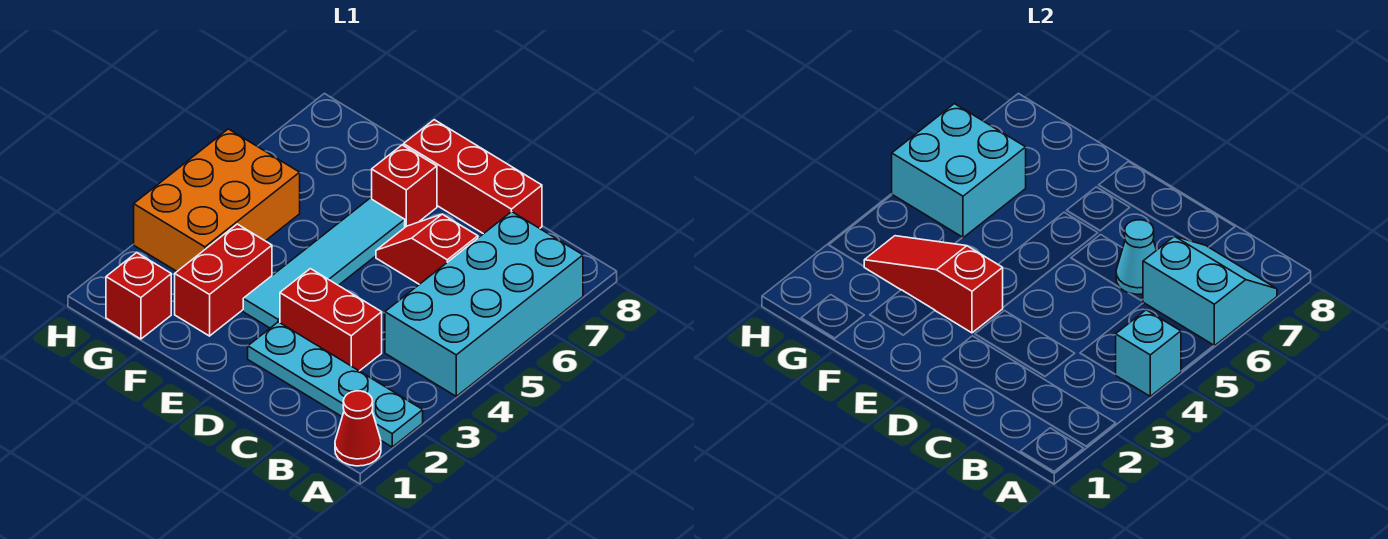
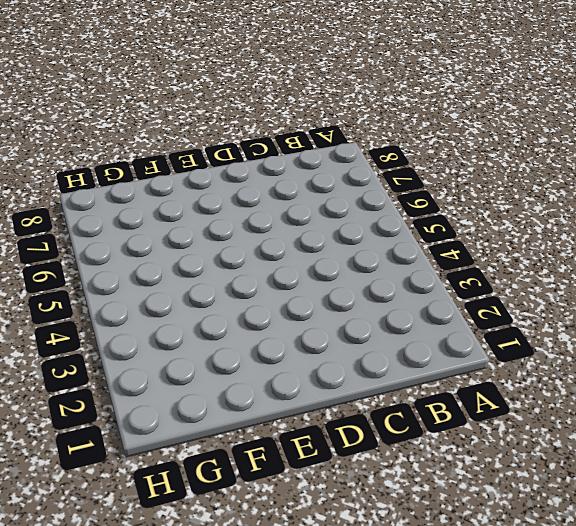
none -> red cone A1 level 1
none -> cyan plate A2:D2 level 1
none -> cyan brick A4:B7 level 1

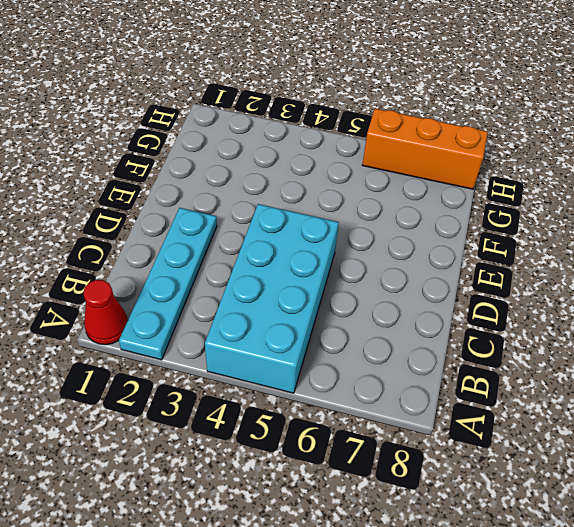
cyan brick A4:D5 level 1 -> cyan brick A4:B7 level 1
orange brick H6:H8 level 1 -> none
none -> red brick C3:D3 level 1
none -> red slope C6:D6 level 1 top C
none -> red brick C8:E8 level 1

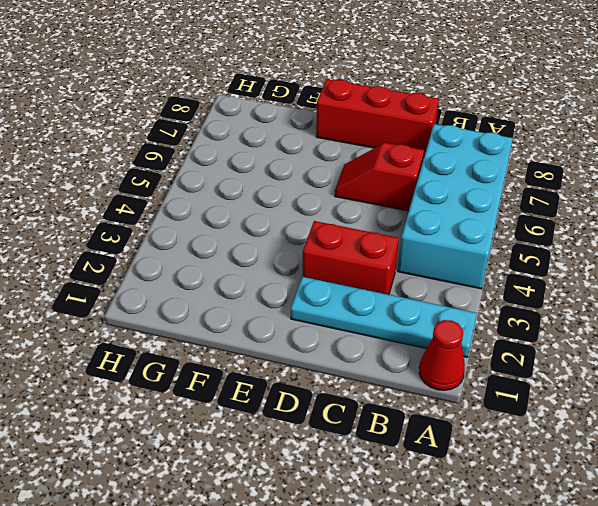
none -> cyan tile E3:E6 level 1
none -> red brick E7 level 1
none -> red brick F2:F3 level 1

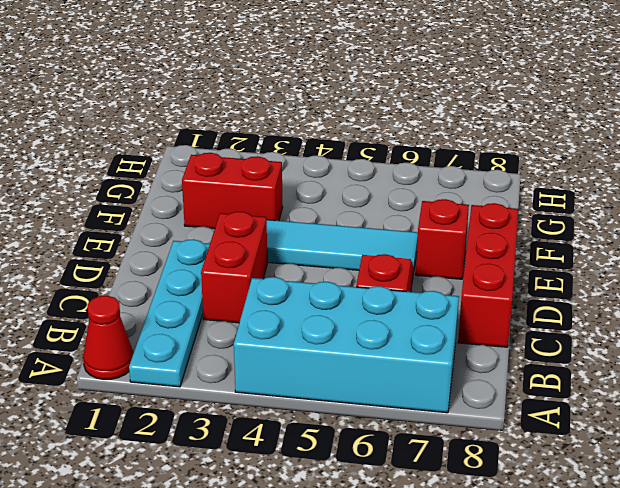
none -> red brick G1 level 1
none -> orange brick G3:H5 level 1
none -> cyan brick A4 level 2

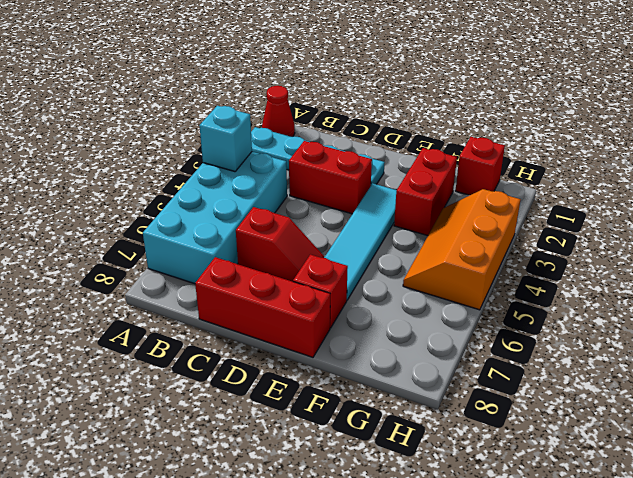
orange slope G3:H5 level 1 top H -> orange brick G3:H5 level 1
none -> cyan slope A6:B7 level 2 top 6
none -> cyan cone C6 level 2
none -> red slope E3:G3 level 2 top E

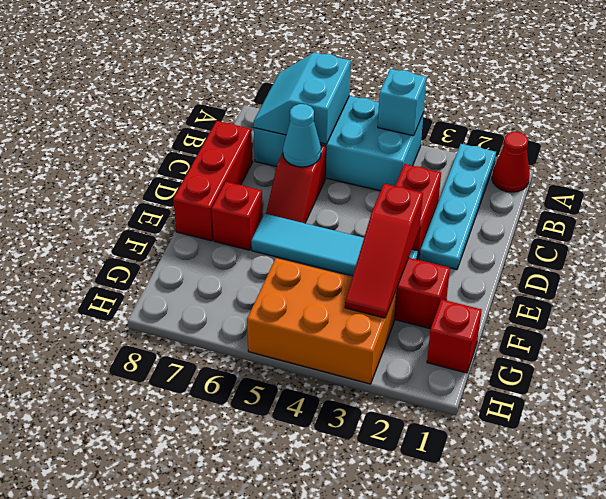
none -> cyan brick G5:H6 level 2

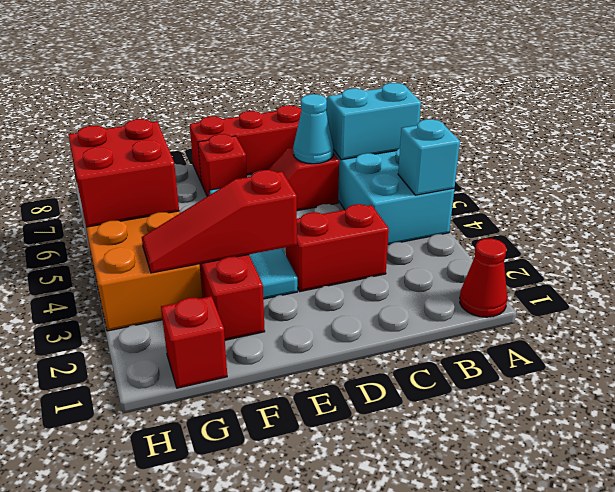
red brick G5:H6 level 2 -> cyan brick G5:H6 level 2
none -> cyan plate A2:D2 level 1

